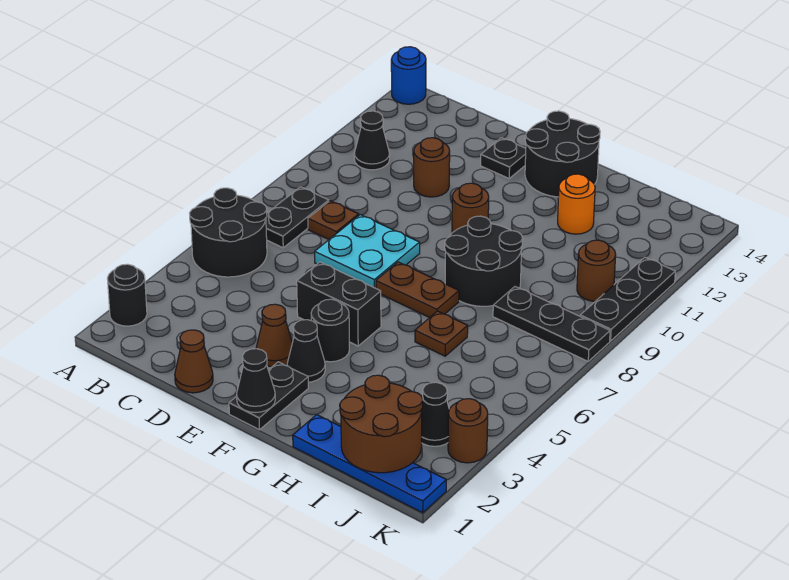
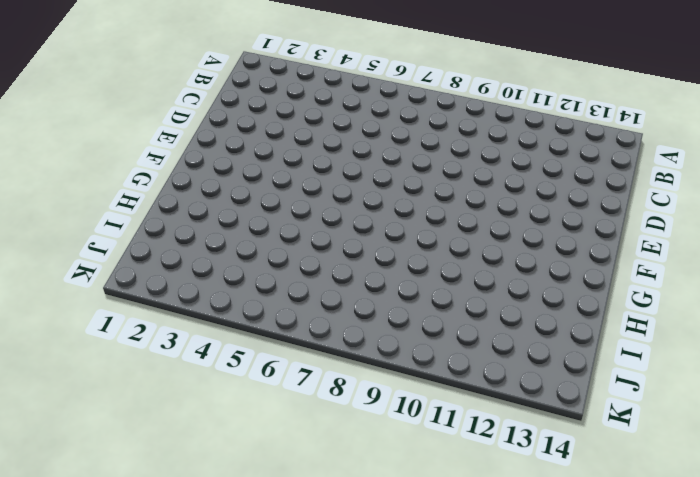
none -> black round brick A2 level 1
none -> black round brick A5:B6 level 1
none -> blue round brick A14 level 1

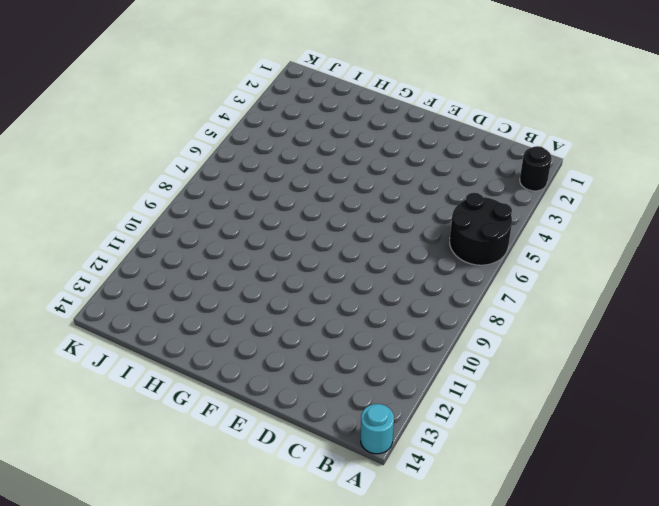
cyan round brick A14 level 1 -> blue round brick A14 level 1
none -> black plate B7:B8 level 1
none -> black cone B11 level 1
none -> brown plate C8 level 1

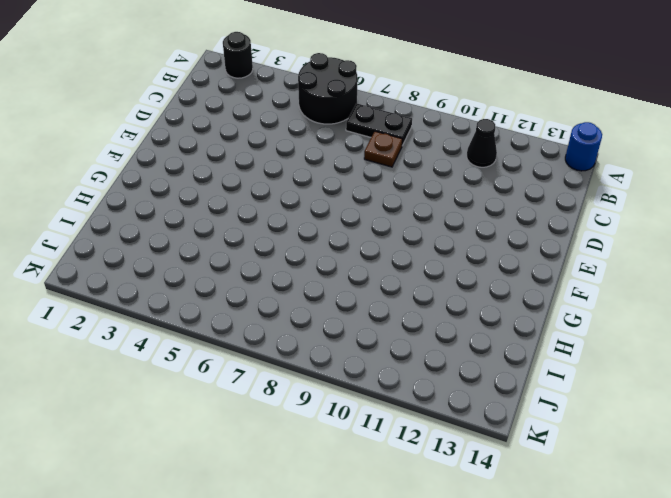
none -> brown cone D1 level 1
none -> cyan plate D7:E8 level 1
none -> brown round brick D11 level 1

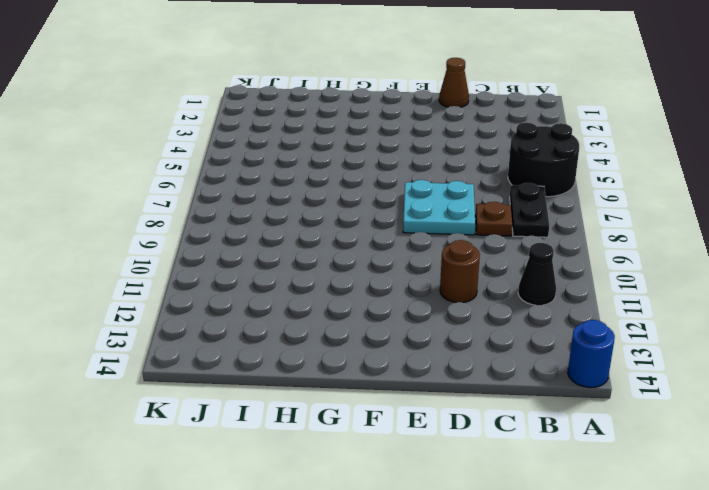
none -> black round brick A2 level 1
none -> brown cone E3 level 1
none -> black brick E5:F5 level 1

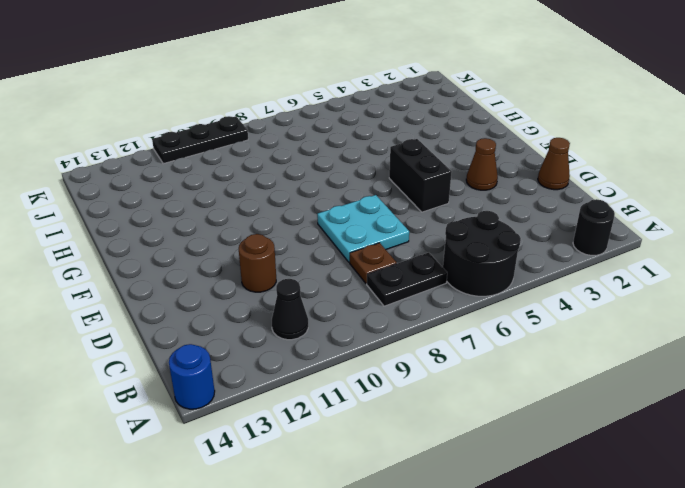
none -> black plate E13 level 1
none -> black plate F1:F2 level 1
none -> black cone F3 level 1

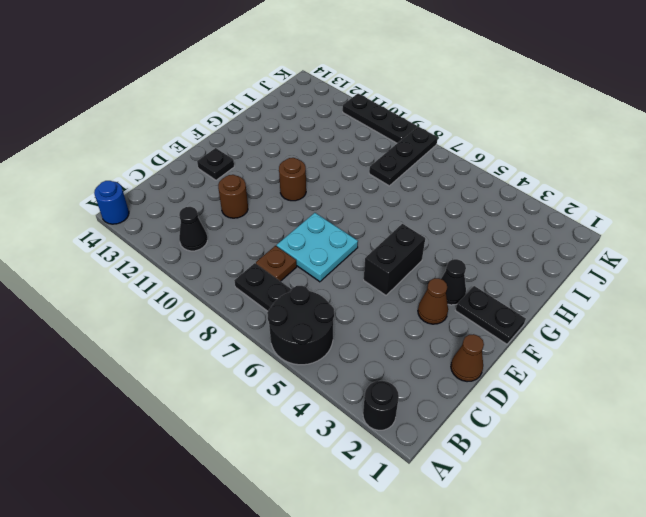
none -> black round brick F4 level 1
none -> brown plate F7:G7 level 1
none -> black round brick F13:G14 level 1

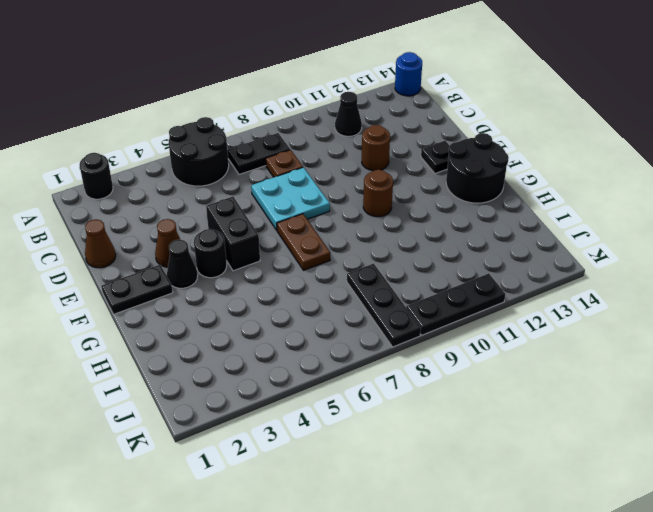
none -> black round brick G8:H9 level 1
none -> blue plate H1:K1 level 1
none -> brown plate H6 level 1

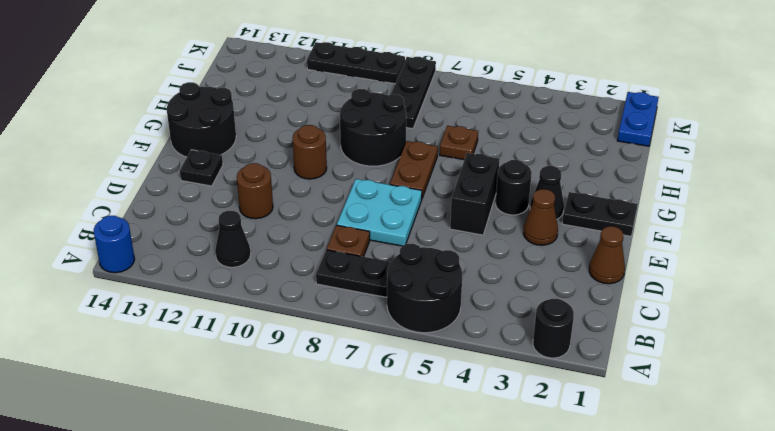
blue plate J1:K1 level 1 -> blue plate H1:K1 level 1
none -> orange round brick H12 level 1
none -> black cone J3 level 1
none -> brown round brick J10 level 1

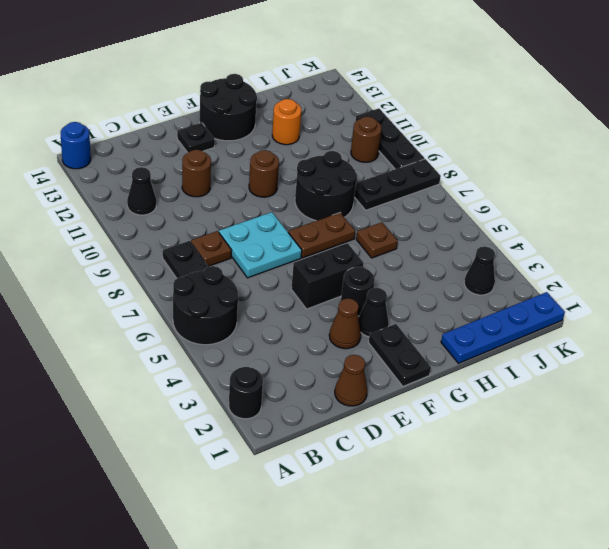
none -> brown round brick K3 level 1
none -> black cone F1 level 2
none -> brown round brick I1:J2 level 2

